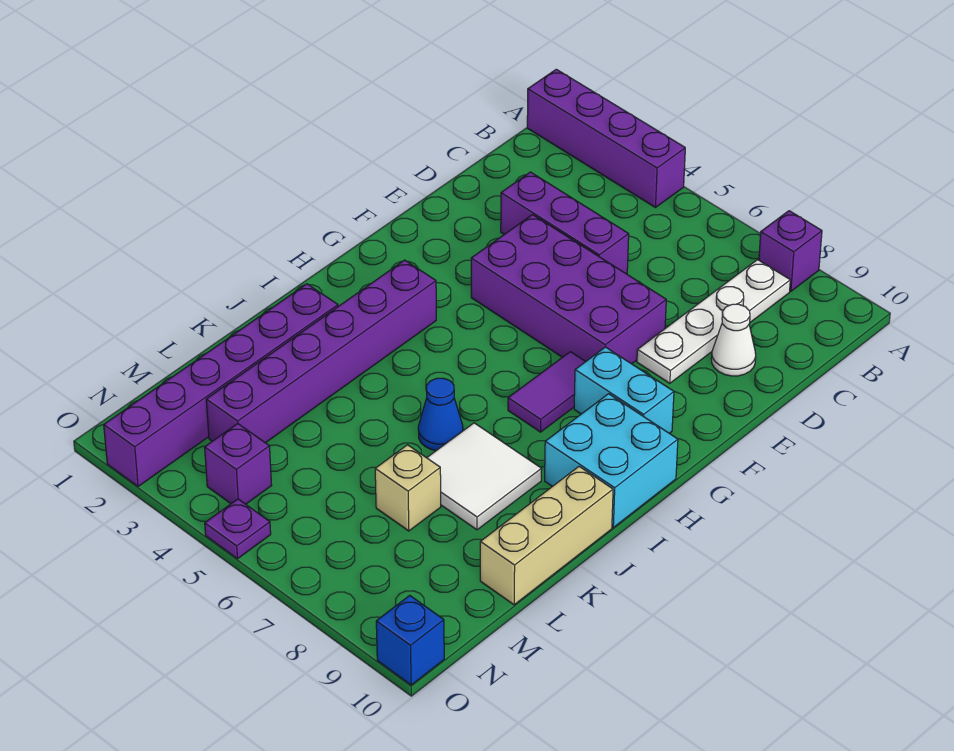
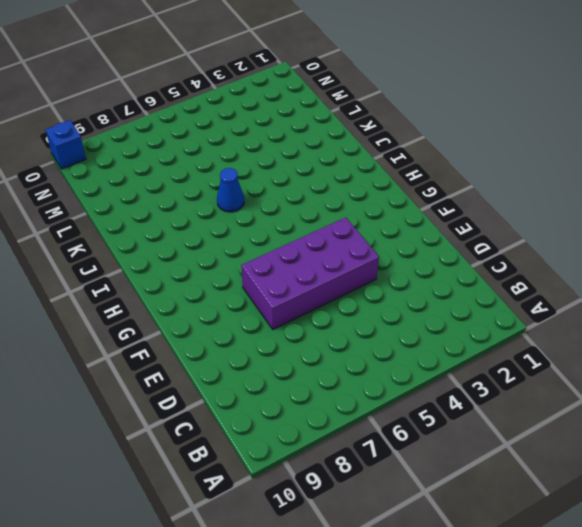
none -> purple brick A1:A4 level 1
none -> purple brick A8 level 1
none -> white plate B8:E8 level 1

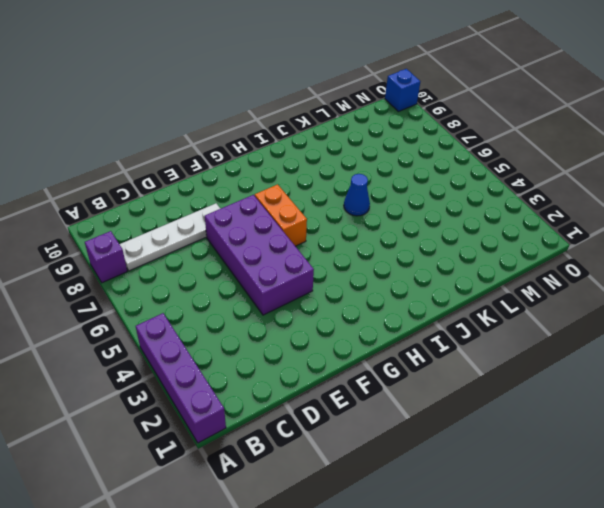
orange brick G6:G7 level 1 -> purple tile G7:H7 level 1
none -> purple brick D3:D5 level 1
none -> white cone D9 level 1
none -> cyan brick G8:G9 level 1

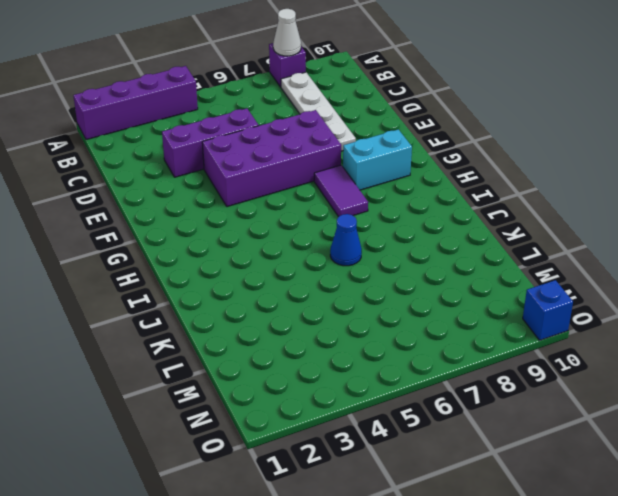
white cone A8 level 2 -> white cone D9 level 1
none -> purple brick H3:M3 level 1
none -> cyan brick H9:I10 level 1
none -> purple brick J2:O2 level 1

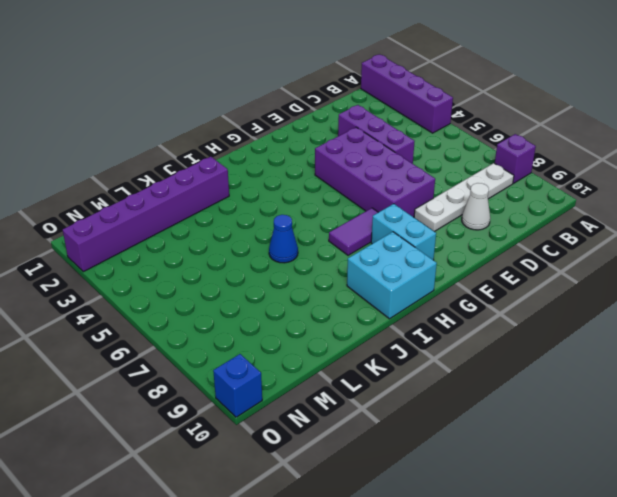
none -> purple brick H3:M3 level 1
none -> white tile J7:K8 level 1
none -> tan brick J10:L10 level 1

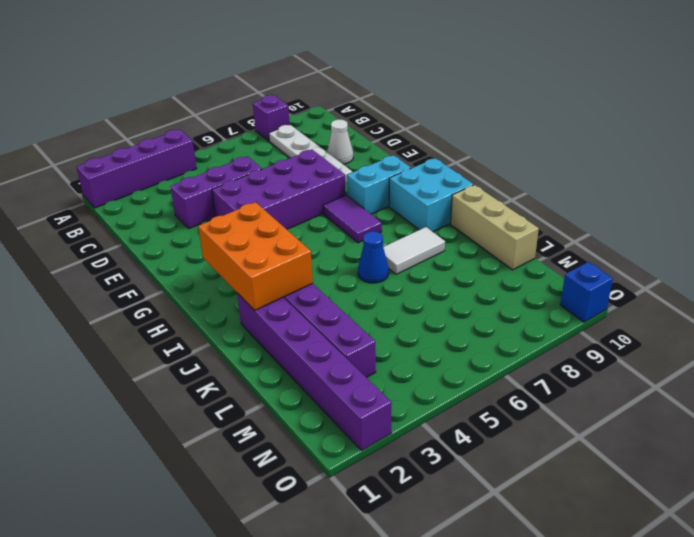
orange brick H2:J3 level 2 -> none
white tile J7:J8 level 1 -> white tile J7:K8 level 1
none -> tan brick L7 level 1
none -> purple brick N4 level 1
none -> purple plate O5 level 1

